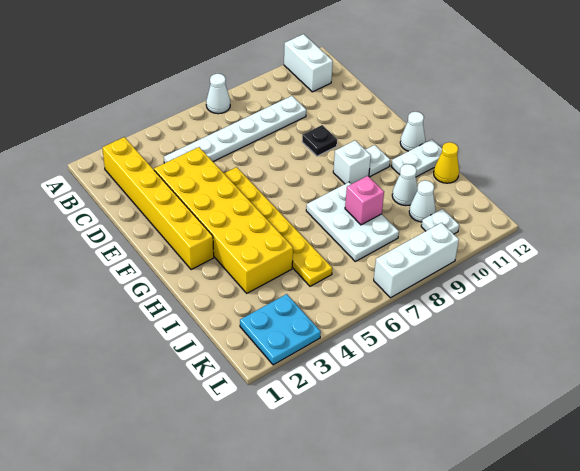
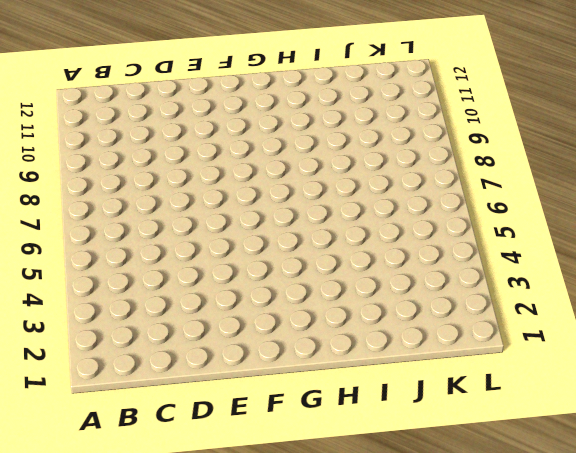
none -> white cone A7 level 1
none -> white brick A11:B11 level 1
none -> yellow brick B2:G2 level 1

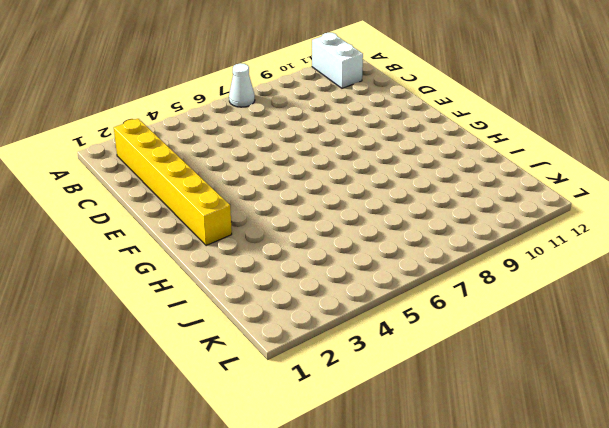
none -> white plate C4:C9 level 1
none -> yellow brick D3:I4 level 1
none -> yellow plate E5:J5 level 1

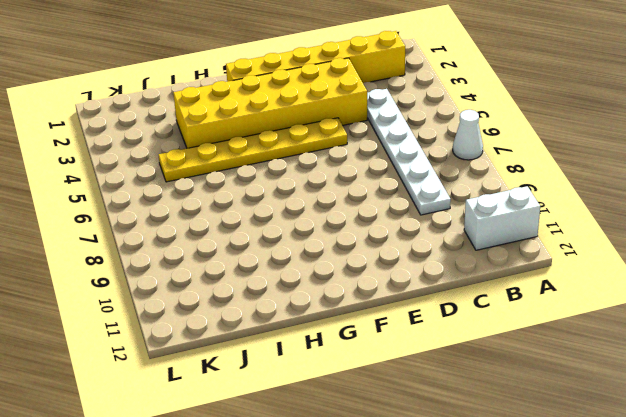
none -> black plate E9 level 1
none -> white brick G9 level 1
none -> white plate G10 level 1

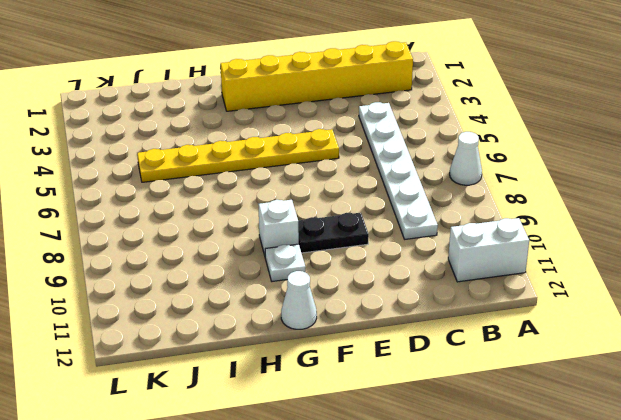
black plate E9:F9 level 1 -> black plate E9 level 1
none -> yellow brick D3:I4 level 1
none -> white plate H7:J8 level 1
none -> white plate H11:H12 level 1

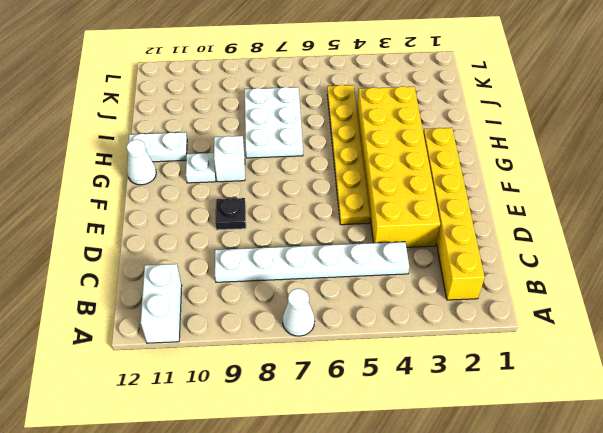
none -> white cone I10 level 1
none -> yellow cone I12 level 1
none -> white cone J10 level 1

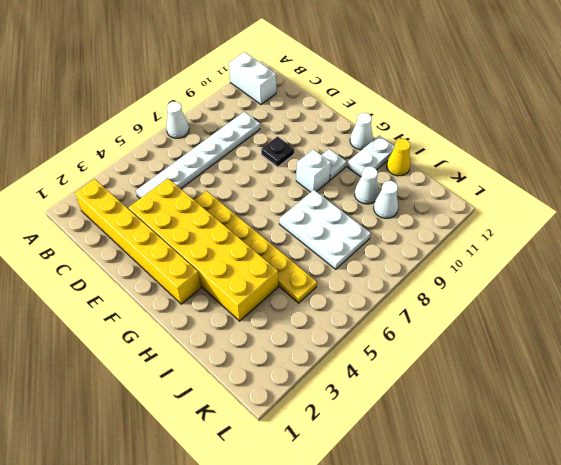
none -> cyan plate K2:L3 level 1
none -> white plate K10 level 1
none -> white brick L7:L9 level 1

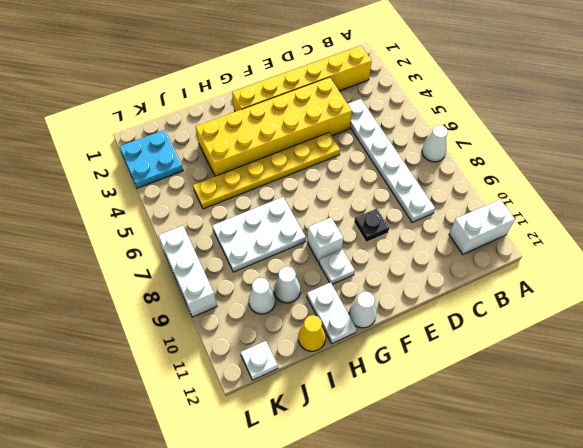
white plate K12 level 1 -> white plate K10 level 1
none -> pink brick I8 level 2

